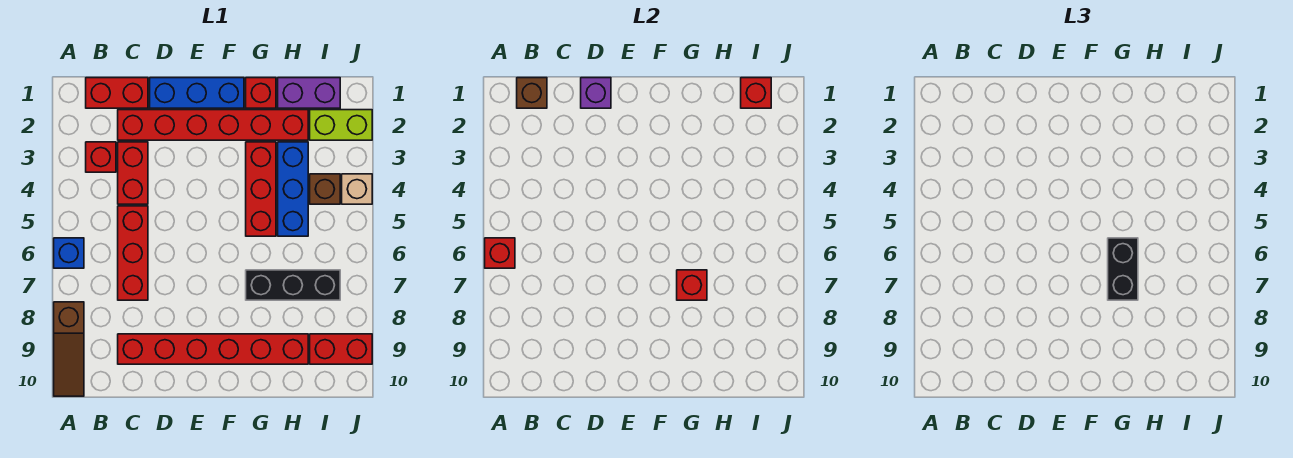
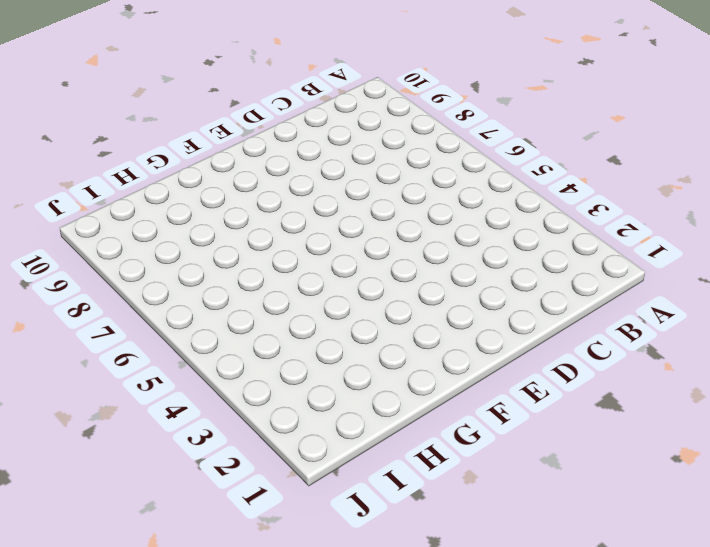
none -> blue brick A6 level 1
none -> brown slope A8:A10 level 1 top 8
none -> red brick B1:C1 level 1

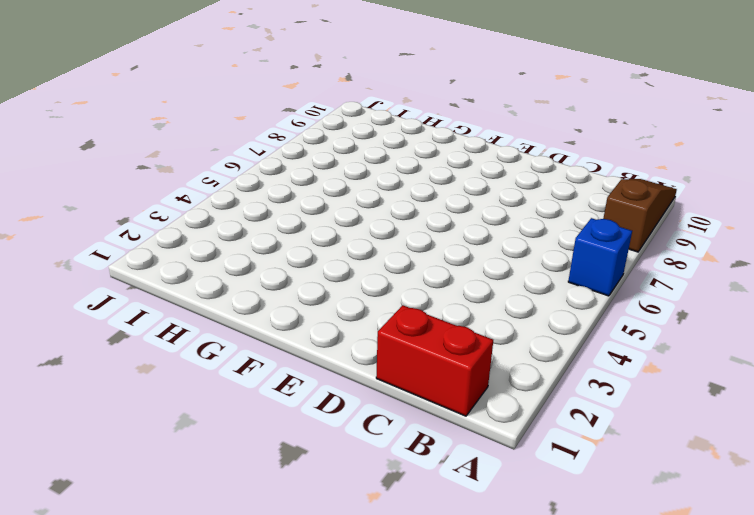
none -> red brick B3 level 1
none -> red brick C2:H2 level 1
none -> red brick C3:C4 level 1

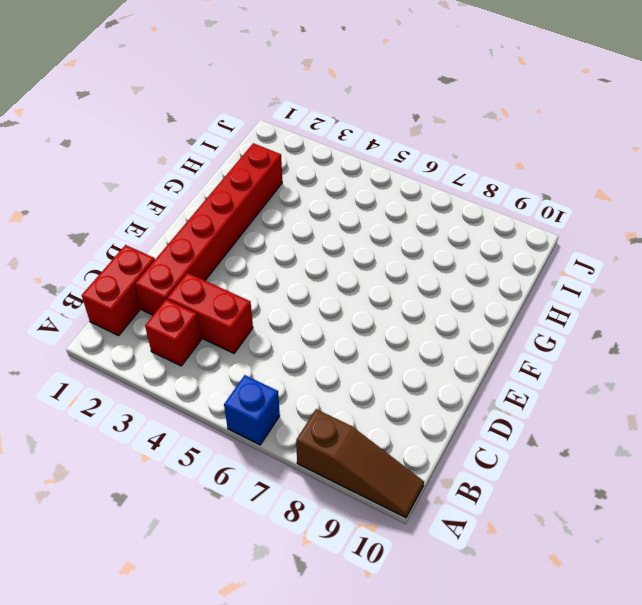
none -> red brick C5:C7 level 1
none -> red brick C9:H9 level 1
none -> blue brick D1:F1 level 1

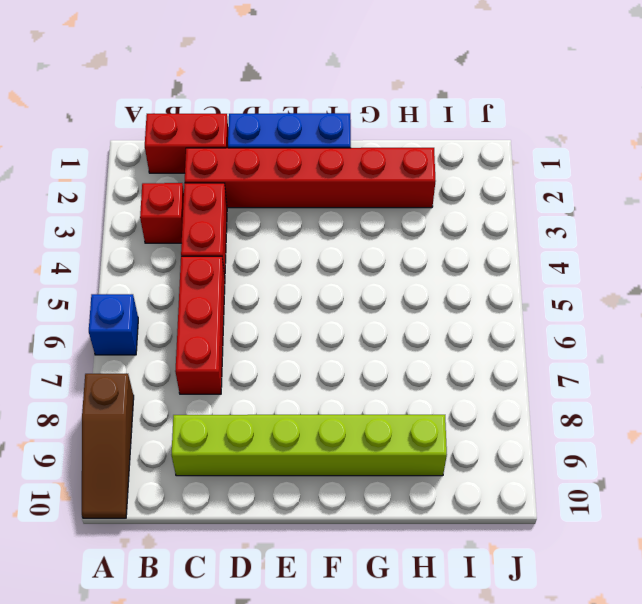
lime brick C9:H9 level 1 -> red brick C9:H9 level 1
none -> red brick G1 level 1
none -> red brick G3:G5 level 1
none -> black brick G7:I7 level 1

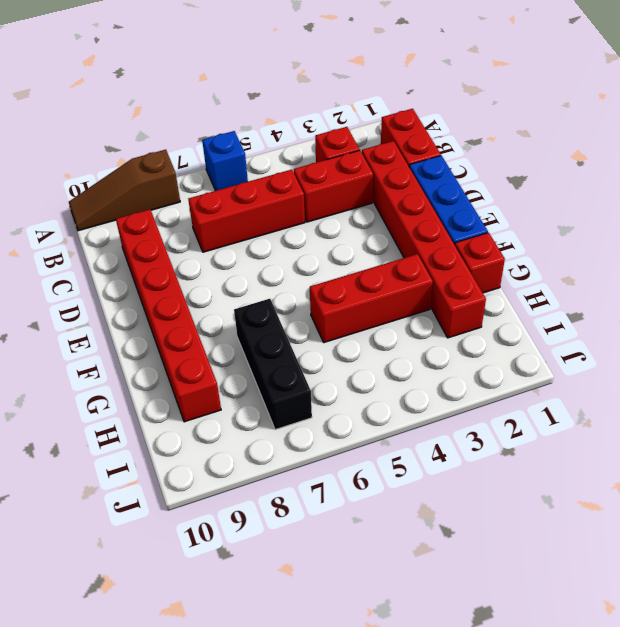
none -> purple brick H1:I1 level 1
none -> blue brick H3:H5 level 1
none -> lime brick I2:J2 level 1

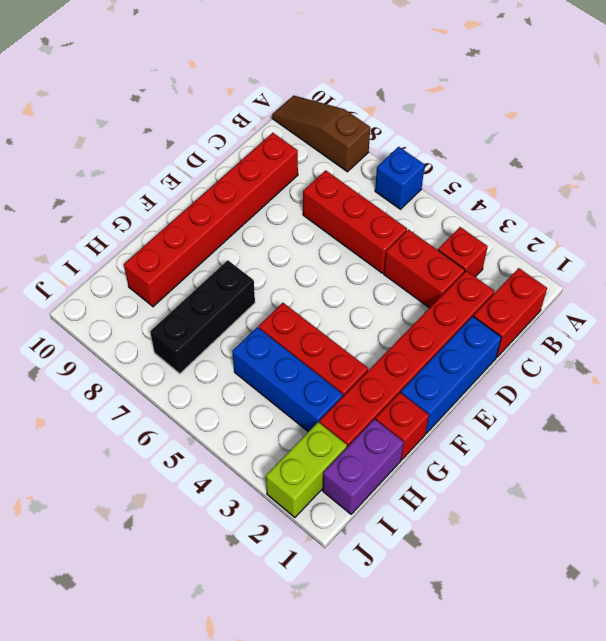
none -> brown brick I4 level 1
none -> red brick I9:J9 level 1
none -> tan brick J4 level 1

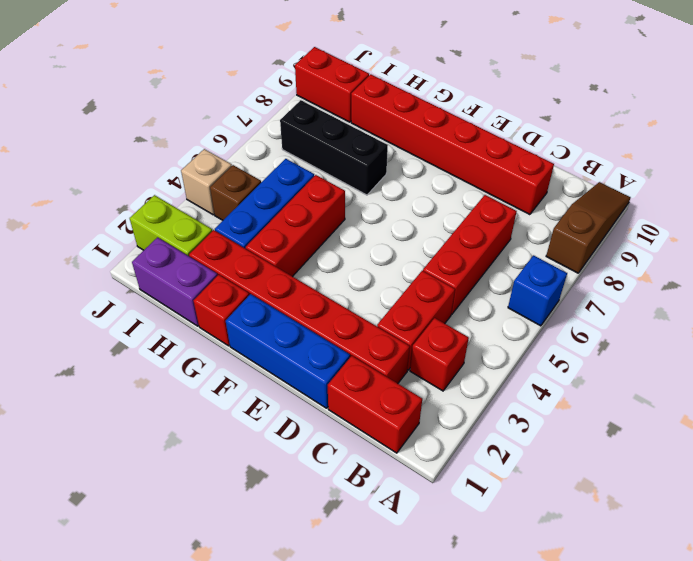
none -> red brick A6 level 2
none -> brown brick B1 level 2
none -> purple brick D1 level 2

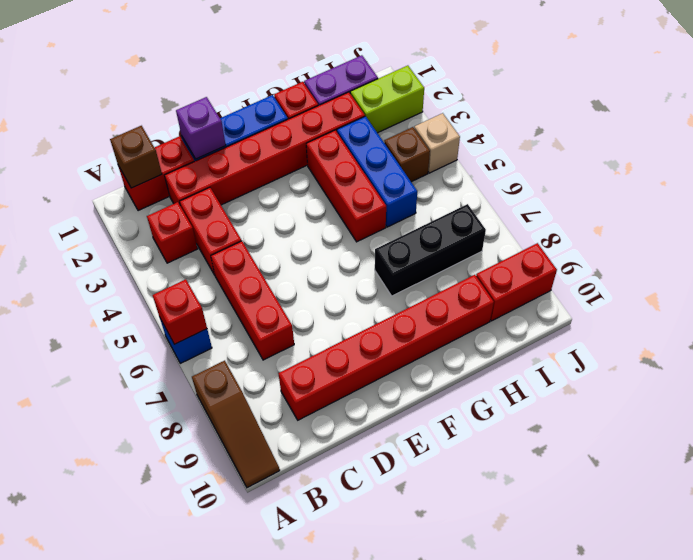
none -> red brick G7 level 2
none -> red brick I1 level 2
none -> black brick G6:G7 level 3

